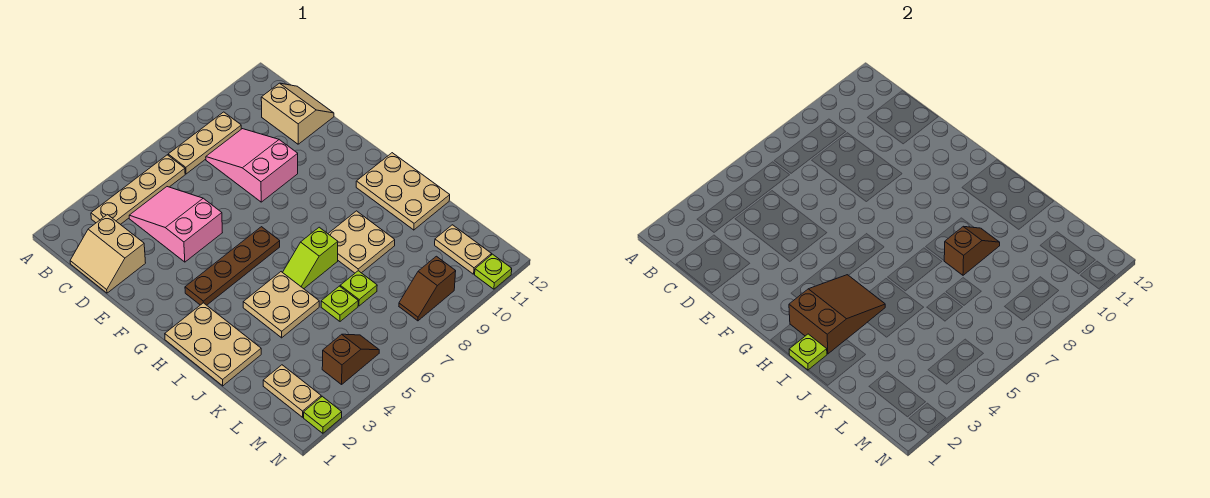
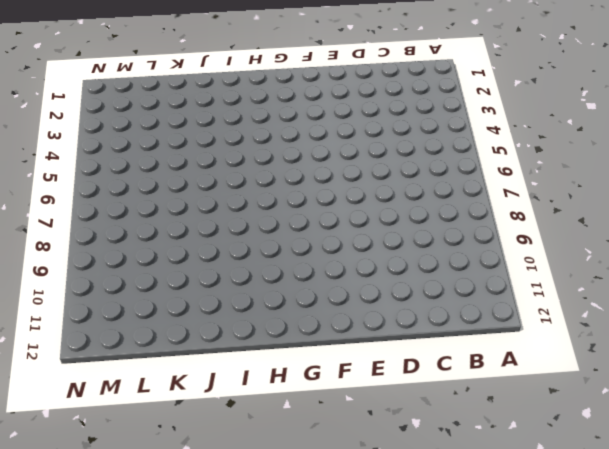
none -> tan plate B3:B6 level 1
none -> tan plate B7:B9 level 1
none -> tan slope C1:D2 level 1 top 2

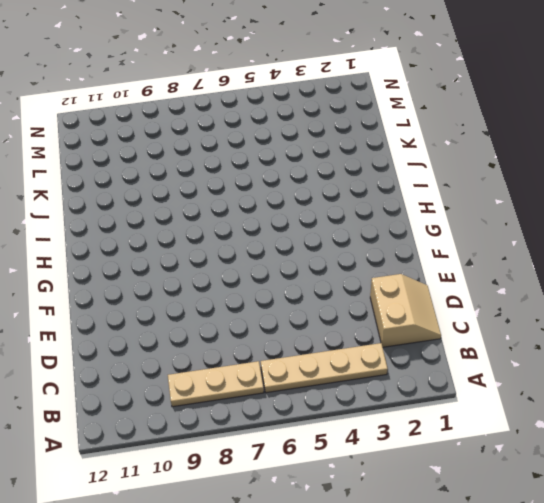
none -> pink slope C4:E5 level 1 top E
none -> pink slope C8:E9 level 1 top E
none -> tan slope C11:D12 level 1 top 11

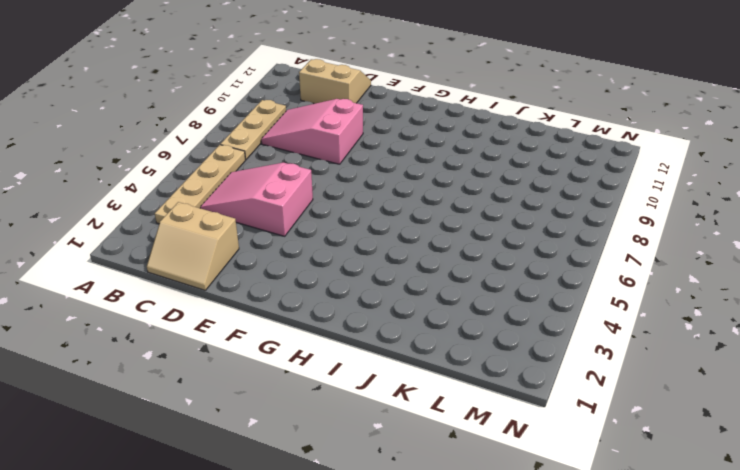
none -> brown plate G3:G6 level 1
none -> tan plate H1:J2 level 1
none -> tan plate H11:J12 level 1

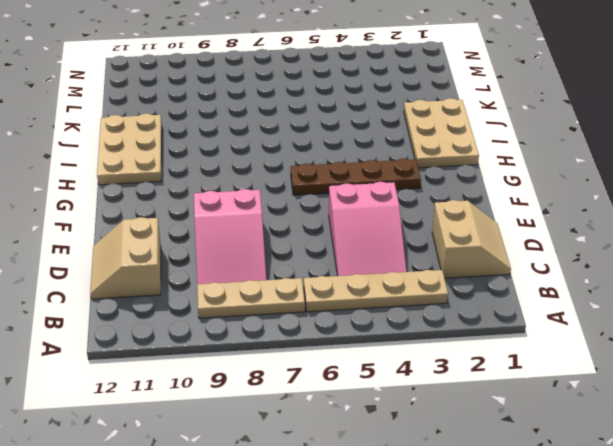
none -> tan plate I4:J5 level 1
none -> lime slope I6:I7 level 1 top 7
none -> tan plate I8:J9 level 1

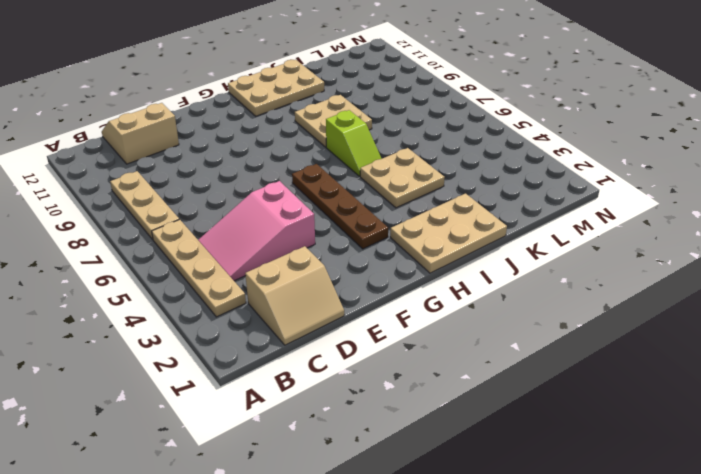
none -> pink slope C8:E9 level 1 top E
none -> lime plate K6 level 1
none -> lime plate K7 level 1

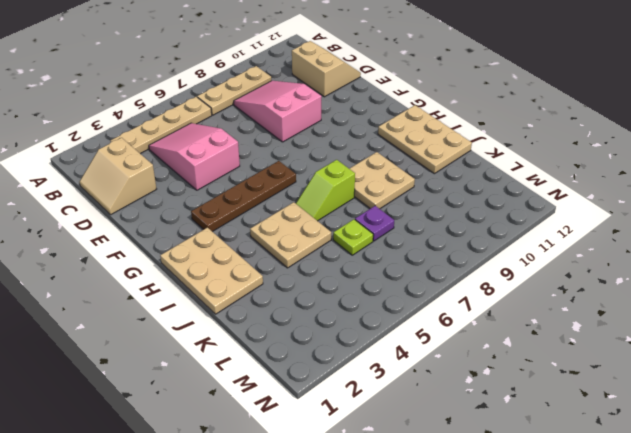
purple plate K7 level 1 -> lime plate K7 level 1
none -> tan plate L2:M2 level 1
none -> tan plate L11:M11 level 1
none -> brown slope M4:M5 level 1 top 4

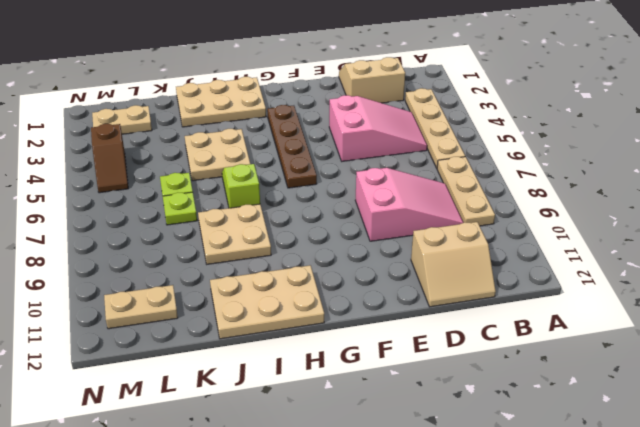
none -> brown slope M8:M9 level 1 top 9
none -> lime plate N2 level 1
none -> lime plate N11 level 1

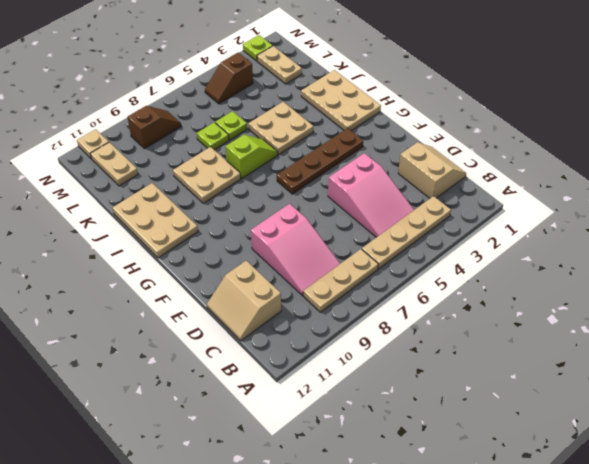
tan plate N11 level 1 -> lime plate N11 level 1
none -> brown slope H2:I4 level 2 top 2
none -> lime plate I1 level 2
none -> brown slope J8:J9 level 2 top 8

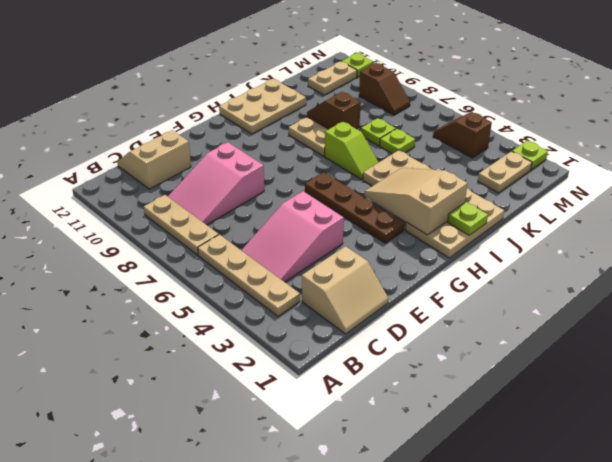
tan slope H2:I4 level 2 top 2 -> brown slope H2:I4 level 2 top 2

